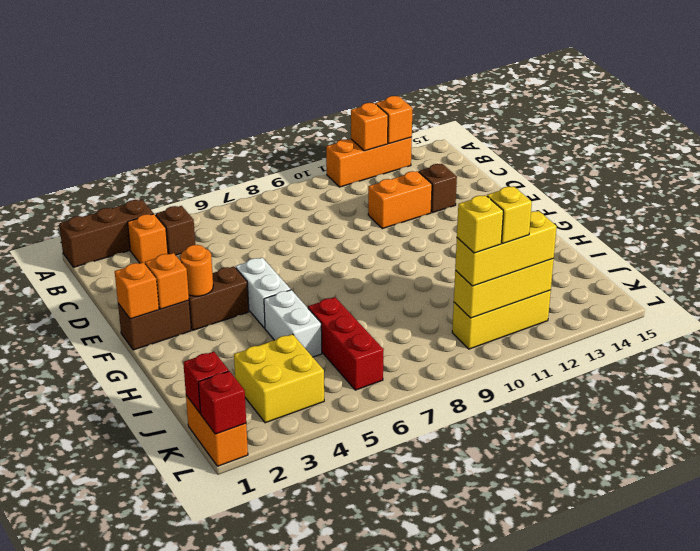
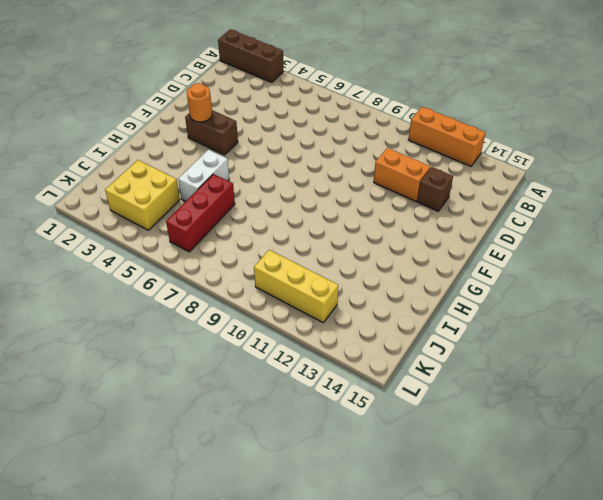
none -> orange brick B3 level 1
none -> brown brick B4 level 1
none -> brown brick F1:F2 level 1

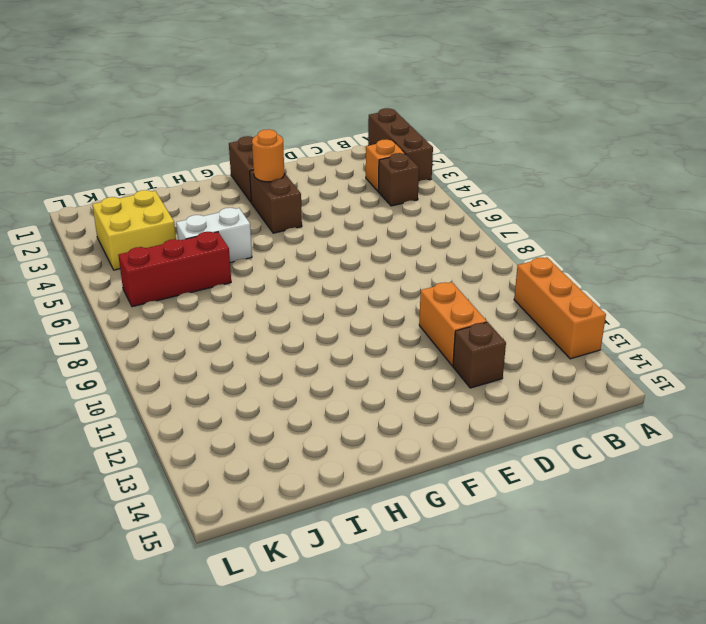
none -> white brick F5:G5 level 1
none -> orange brick K1:L1 level 1
none -> yellow brick K10:K12 level 1

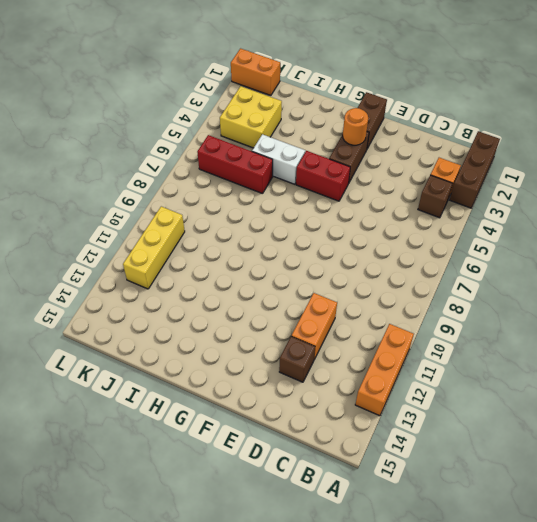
red brick F5:G5 level 1 -> white brick F5:G5 level 1
none -> orange brick A12 level 2
none -> orange brick A13 level 2
none -> orange brick F1 level 2

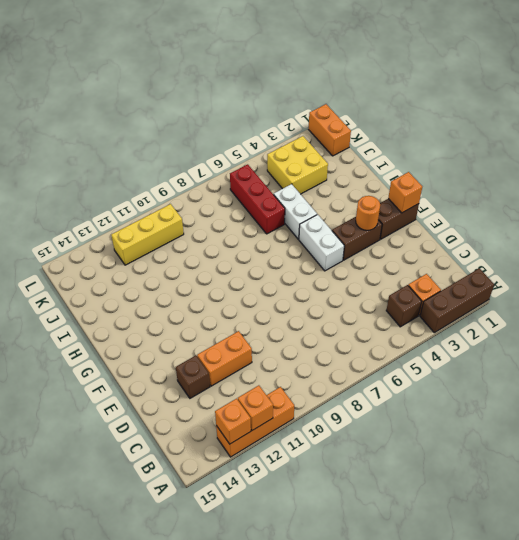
none -> orange brick F2 level 2
none -> red brick K1 level 2
none -> yellow brick K10:K12 level 2

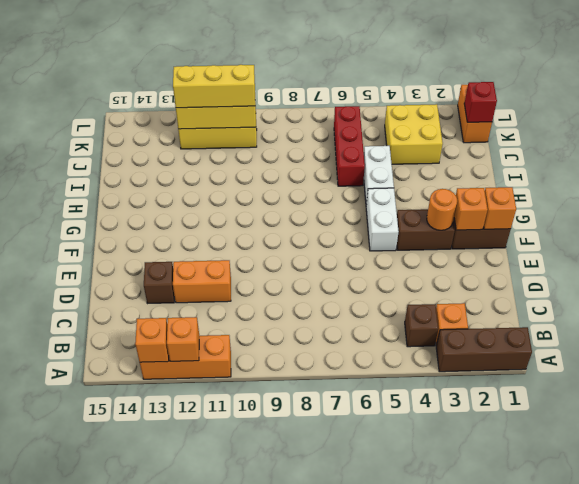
none -> red brick L1 level 2
none -> yellow brick K10 level 4
none -> yellow brick K11 level 4

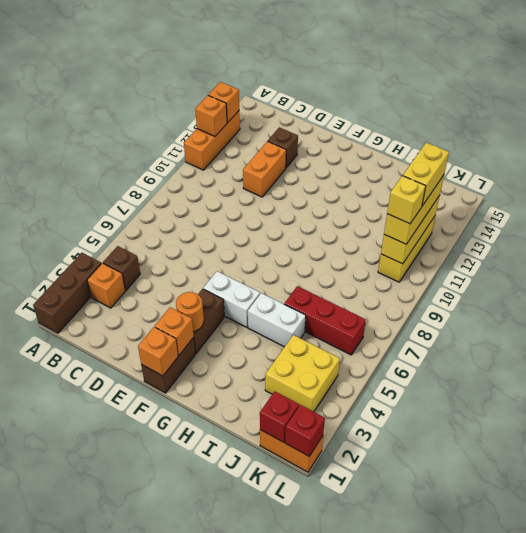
yellow brick K11:K12 level 4 -> yellow brick K11 level 4

